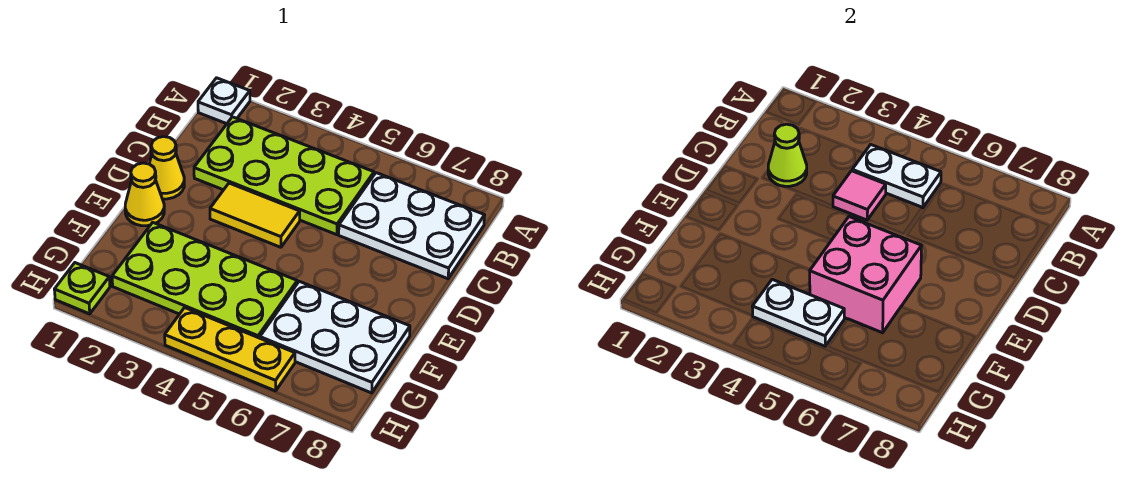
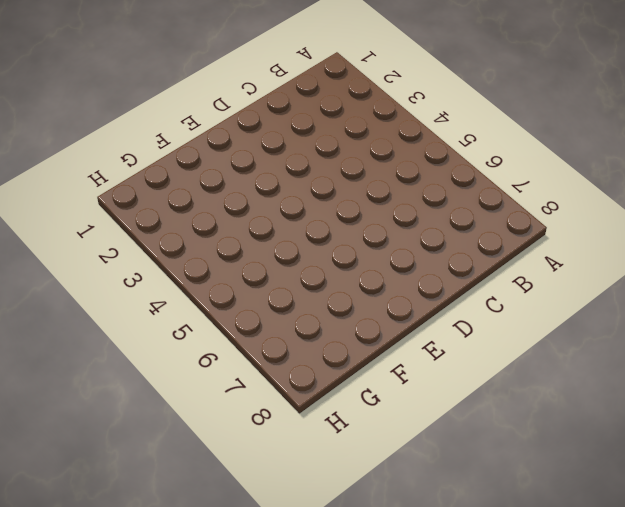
none -> white plate A1 level 1
none -> lime plate B2:C5 level 1
none -> white plate B6:C8 level 1

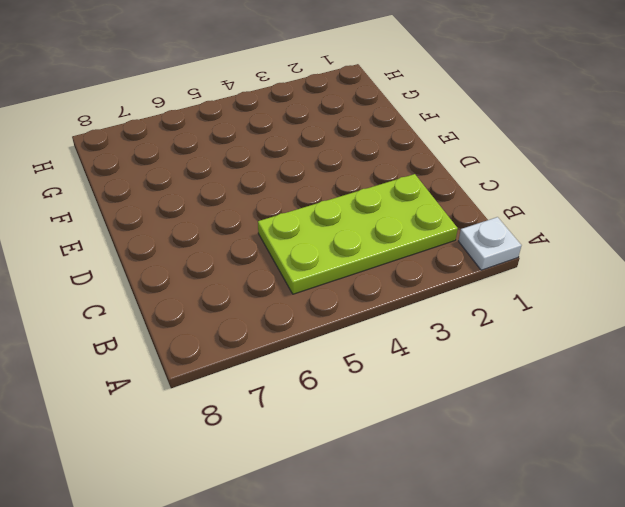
none -> white plate B6:C8 level 1
none -> yellow cone D1 level 1
none -> yellow tile D3:D4 level 1

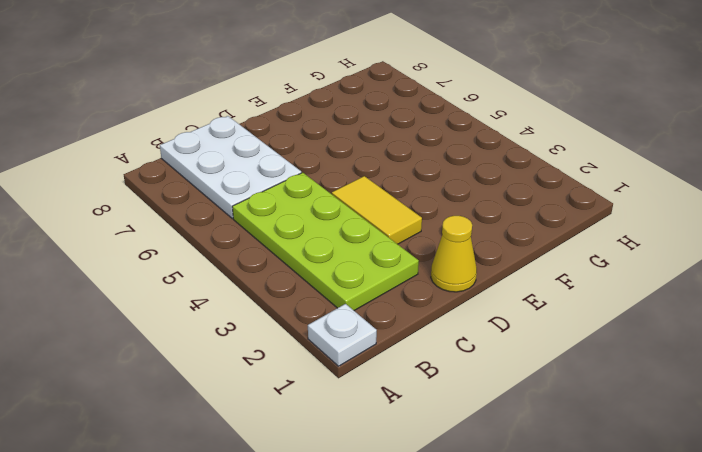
none -> yellow cone E1 level 1
none -> lime plate F2:G5 level 1
none -> white plate F6:G8 level 1

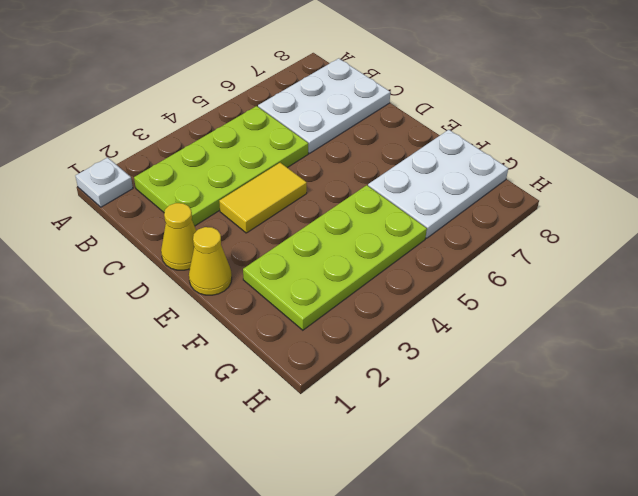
none -> lime plate H1 level 1
none -> yellow plate H4:H6 level 1
none -> white plate B4:B5 level 2

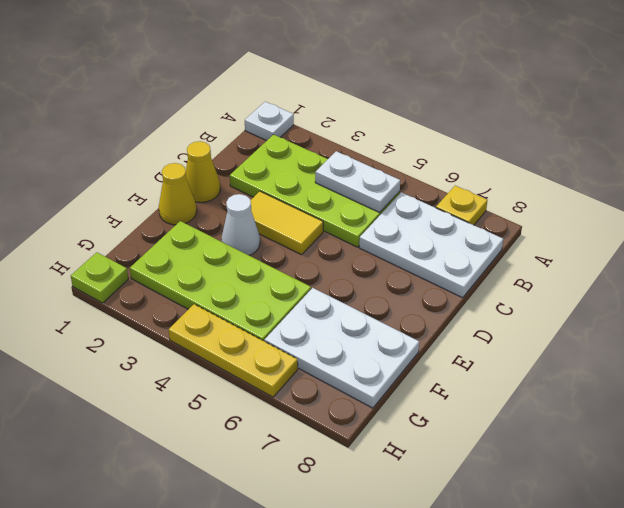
yellow plate A7 level 1 -> none
white cone E3 level 1 -> none
none -> lime cone C2 level 2
none -> pink tile C4 level 2
none -> pink brick E5:F6 level 2

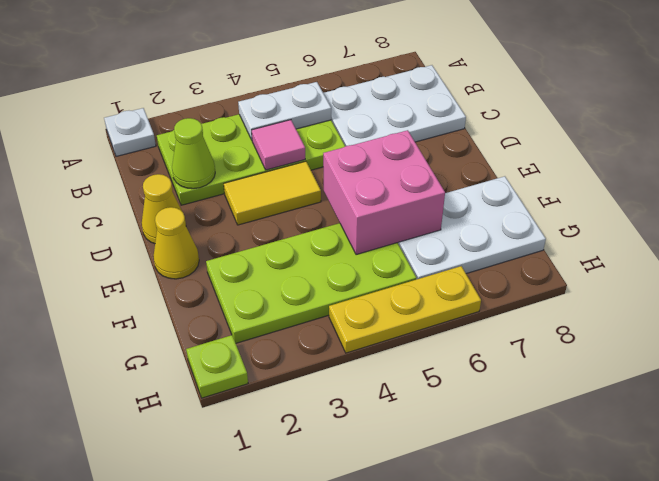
none -> white plate G4:G5 level 2

